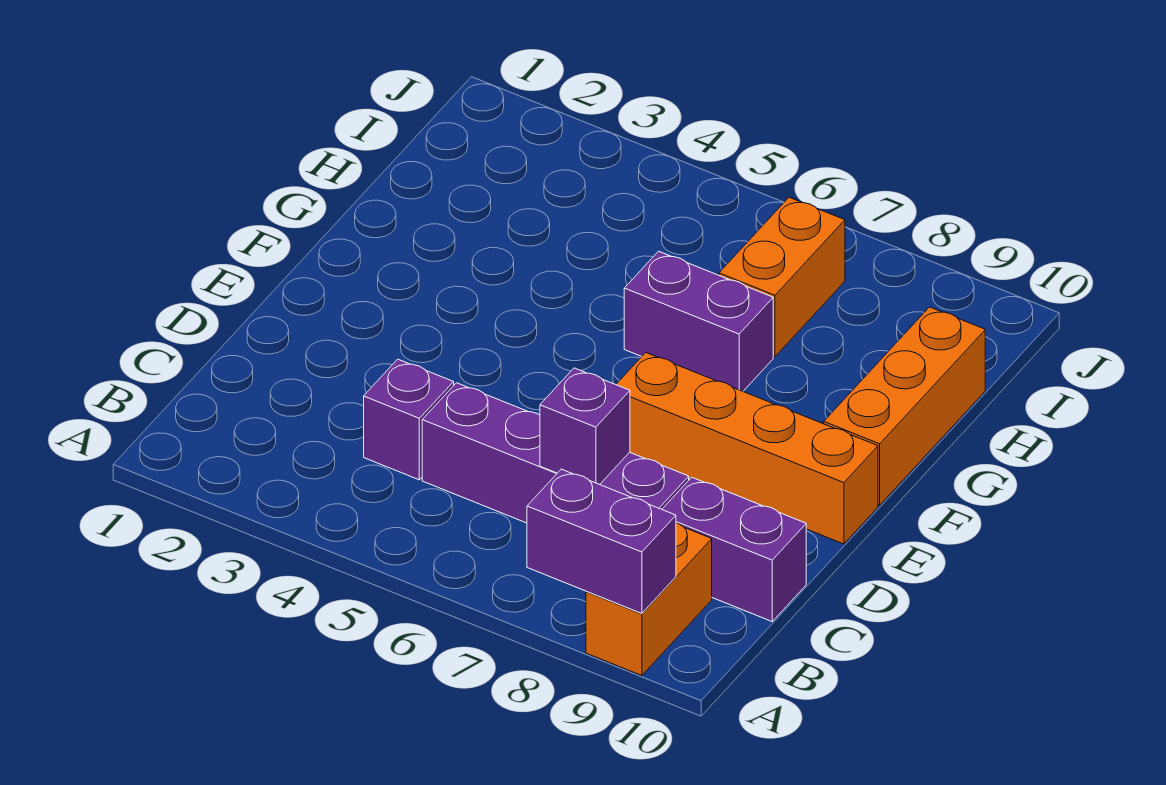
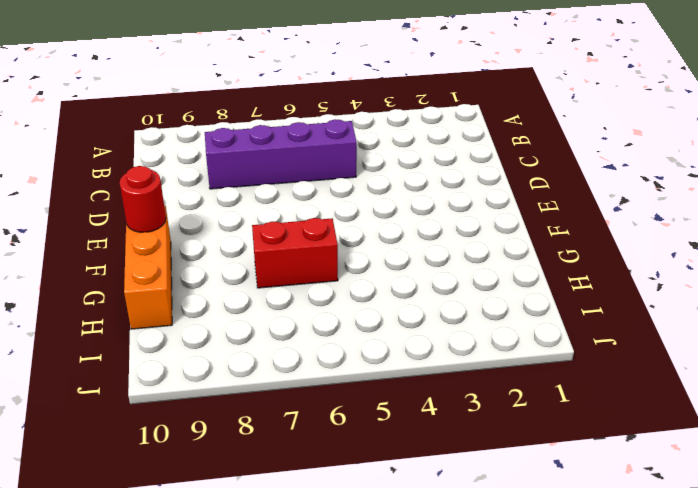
red round brick F10 level 2 -> none
red brick G6:G7 level 1 -> purple brick G6:G7 level 1
none -> orange brick A9:B9 level 1
none -> purple brick C4 level 1

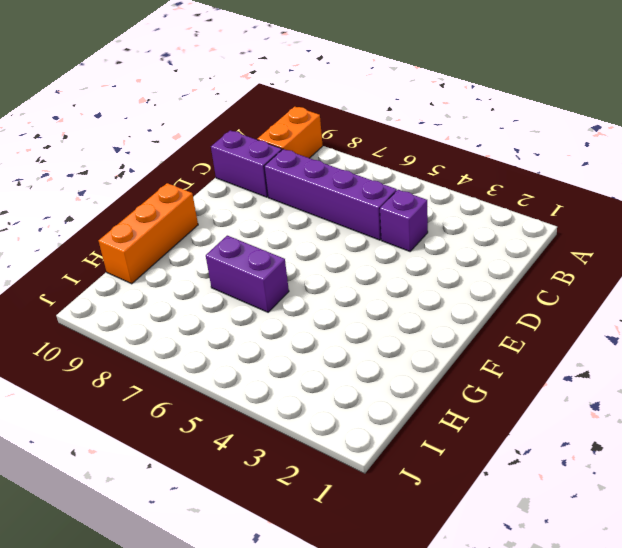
none -> orange brick E7:E10 level 1
none -> orange brick H7:I7 level 1

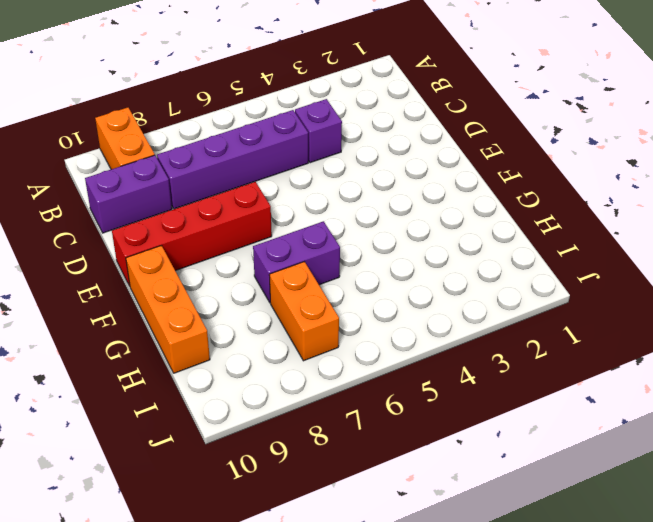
red brick E7:E10 level 1 -> orange brick E7:E10 level 1
none -> purple brick A8:A9 level 2
none -> purple brick C7 level 2

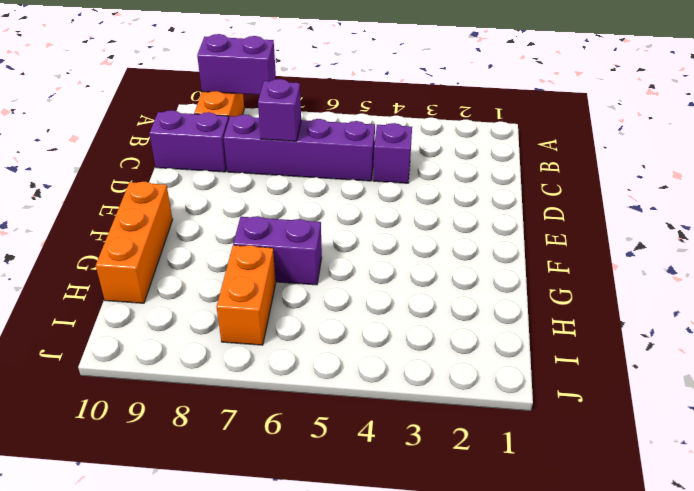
none -> orange brick E7:E10 level 1

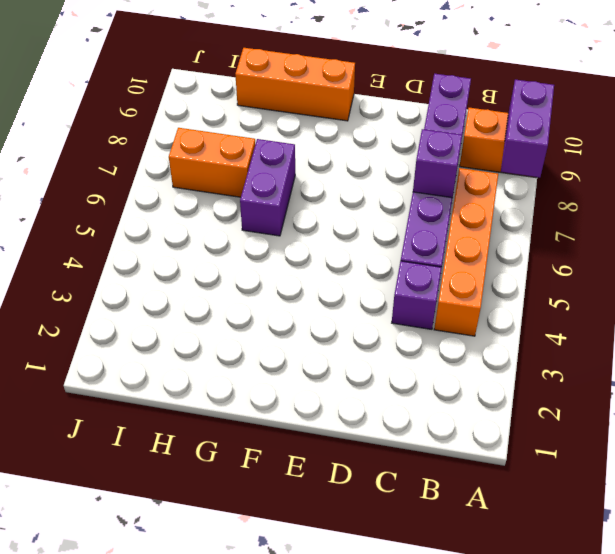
orange brick B4:B7 level 1 -> orange brick E7:E10 level 1

